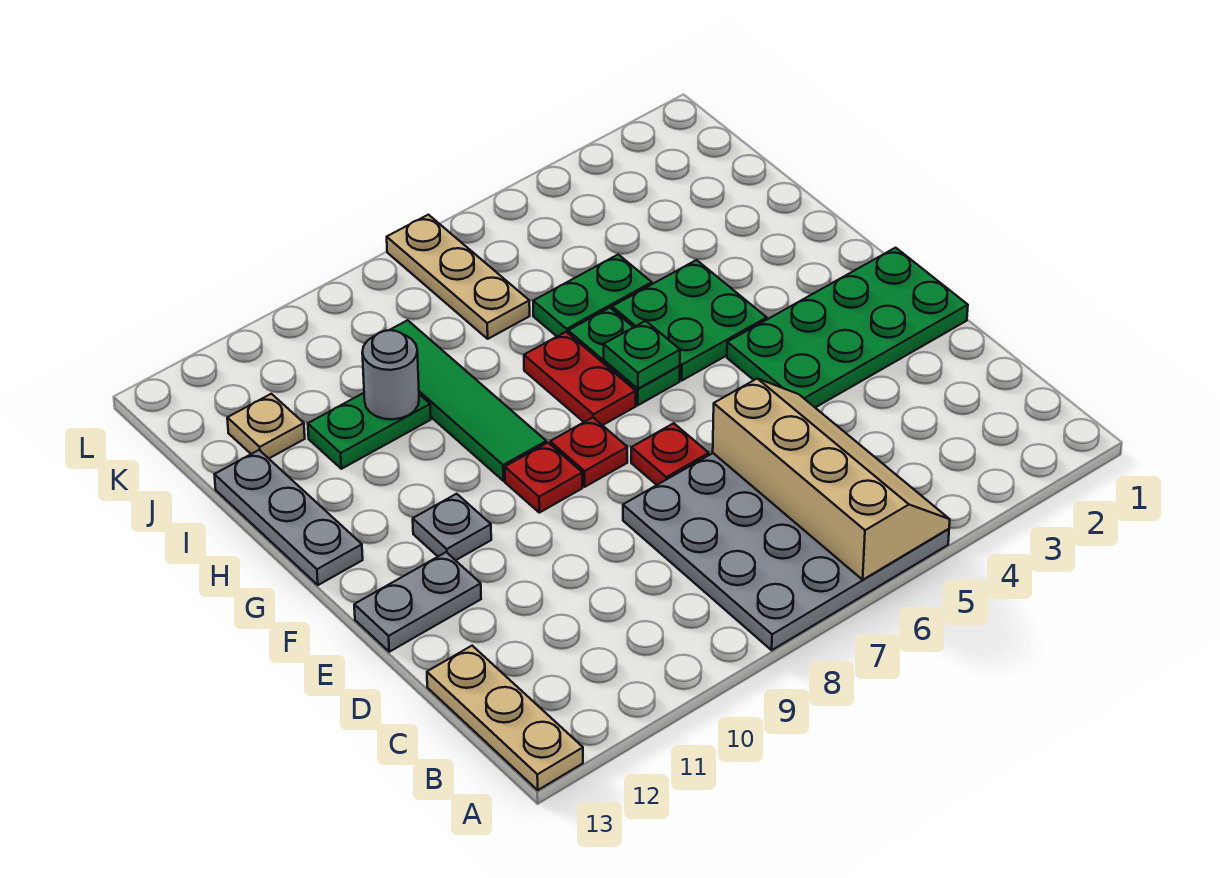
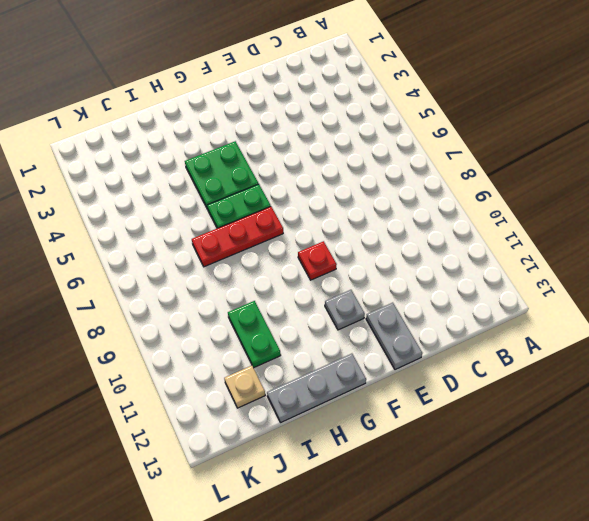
red plate G7:I7 level 1 -> red plate G7:H7 level 1
none -> grey plate A5:D8 level 1
none -> tan plate A13:C13 level 1
none -> green plate E1:F4 level 1

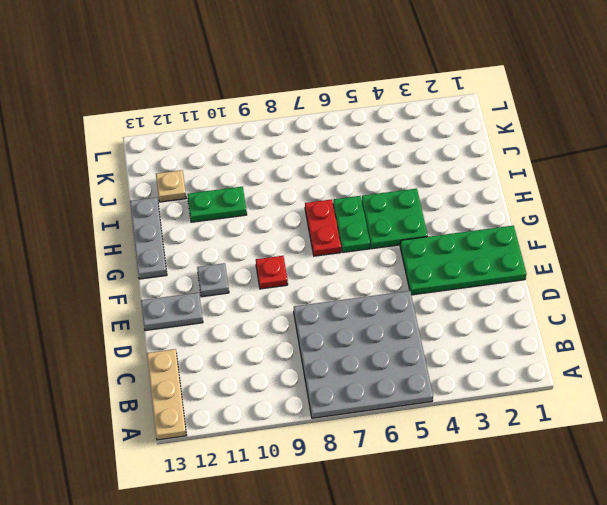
none -> red plate E7 level 1
none -> red plate F8 level 1
none -> green tile G9:J9 level 1

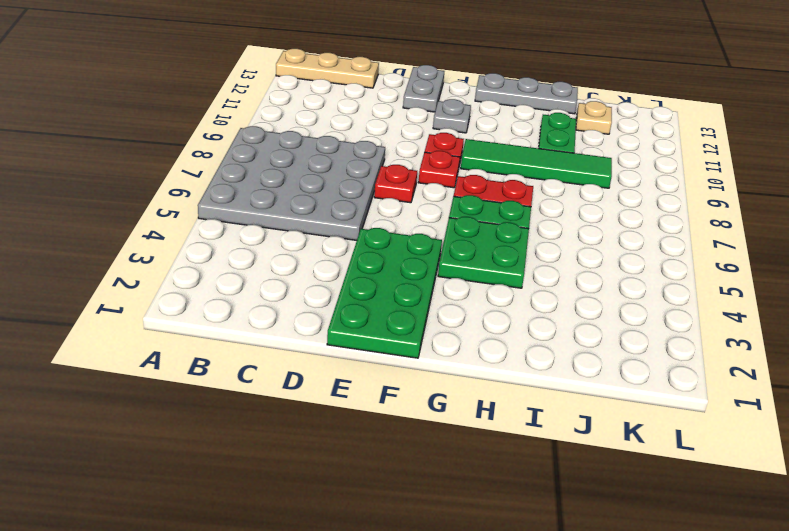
none -> green plate I5:I6 level 1
none -> tan plate J7:L7 level 1
none -> tan slope A5:D6 level 2 top 6

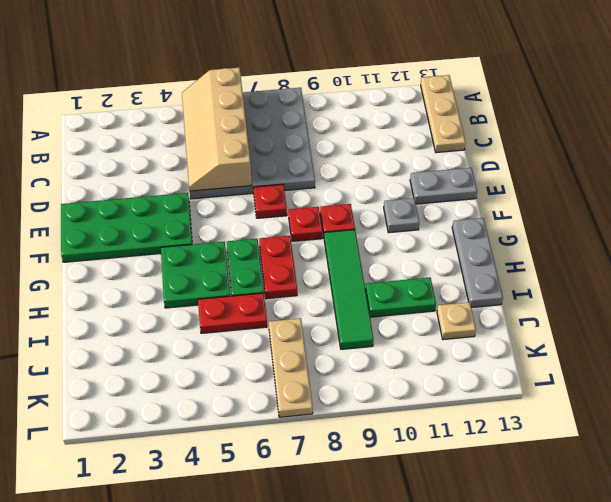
red plate I5:I6 level 1 -> green plate I5:I6 level 1
none -> green plate G6 level 2
none -> grey round brick I10 level 2

